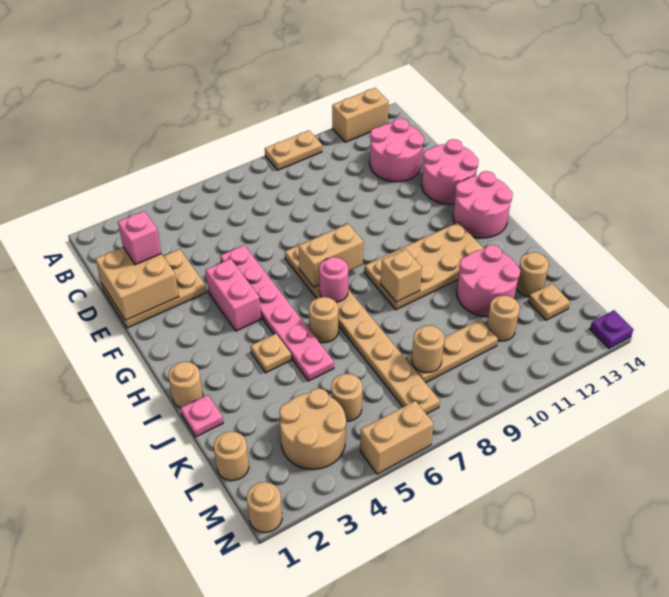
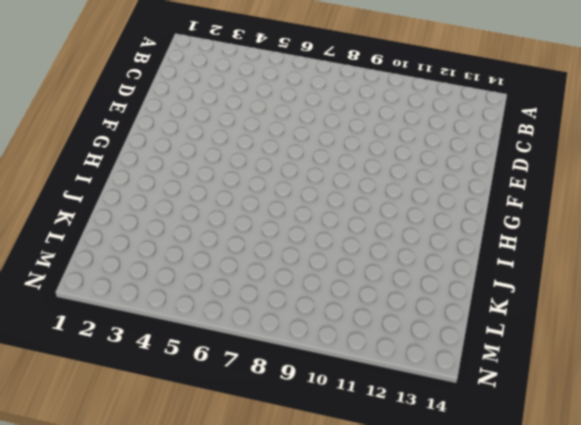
none -> tan plate A9:A10 level 1
none -> tan brick A12:A13 level 1
none -> pink round brick C12:D13 level 1
none -> tan plate D1:E3 level 1

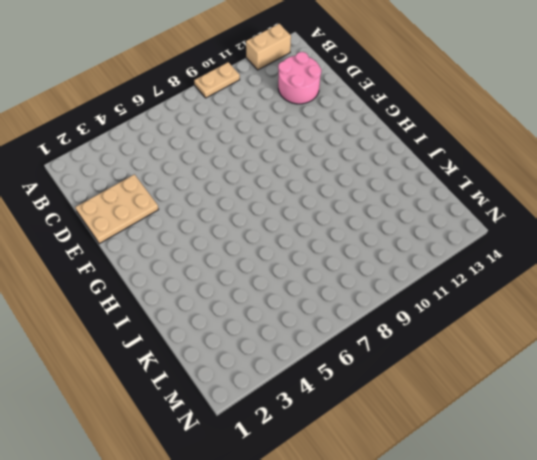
none -> pink plate E5:J5 level 1
none -> pink round brick E13:F14 level 1
none -> pink brick F4:G4 level 1
none -> tan plate F7:M7 level 1

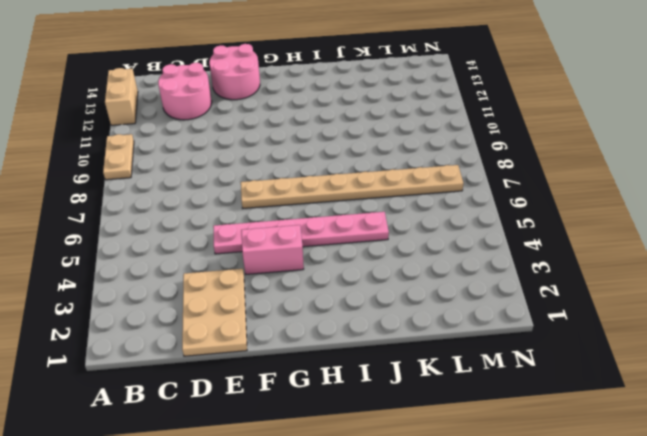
none -> pink round brick G13:H14 level 1
none -> tan plate H9:I12 level 1
none -> tan round brick I1 level 1
none -> tan plate I4 level 1

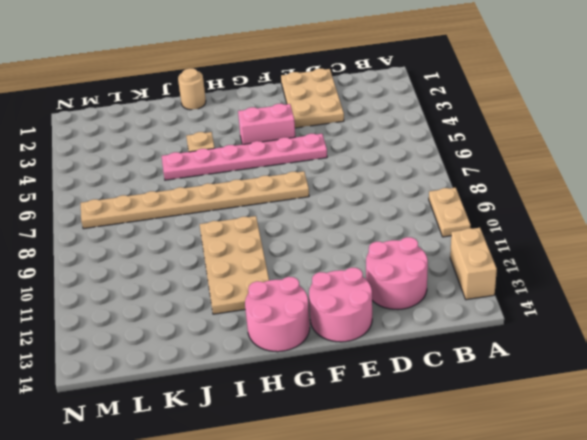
none -> tan round brick I6 level 1
none -> pink plate J1 level 1
none -> pink round brick J11:K12 level 1
none -> tan round brick K13 level 1

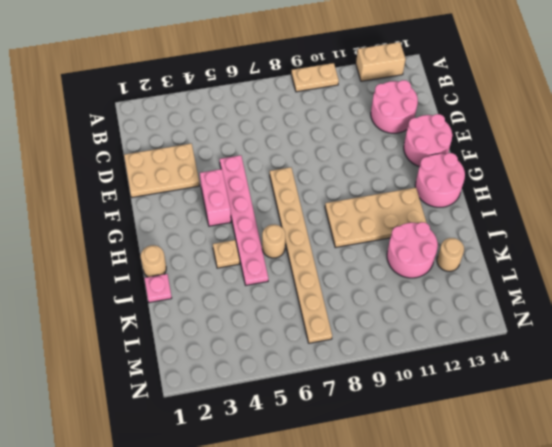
none -> tan round brick L1 level 1
none -> tan round brick L3:M4 level 1
none -> tan round brick L5 level 1
none -> tan plate L8:L10 level 1

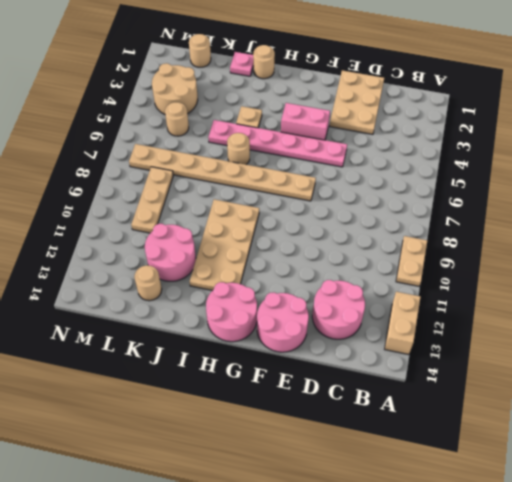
none -> tan round brick L11 level 1
none -> tan plate L13 level 1
none -> tan round brick N1 level 1
none -> tan brick N5:N6 level 1

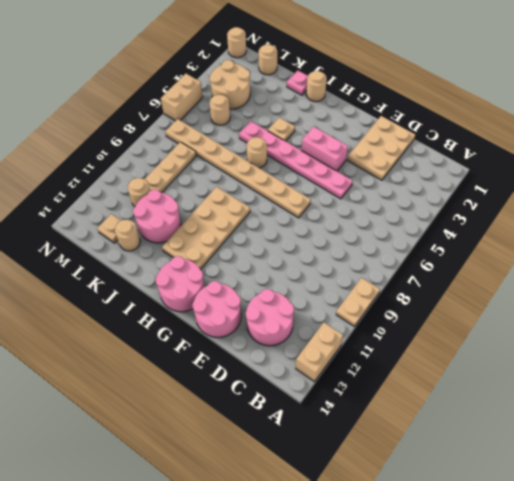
none -> purple plate N14 level 1
none -> tan brick D1:E2 level 2
none -> tan brick G7:G8 level 2
none -> pink round brick H7 level 2

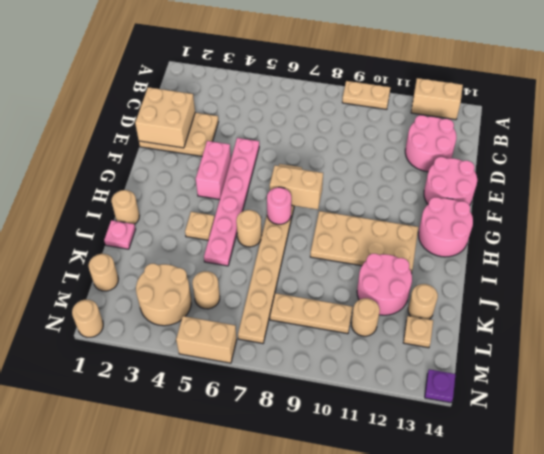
none -> tan brick I9 level 2
none -> tan round brick L8 level 2
none -> pink brick D2 level 3

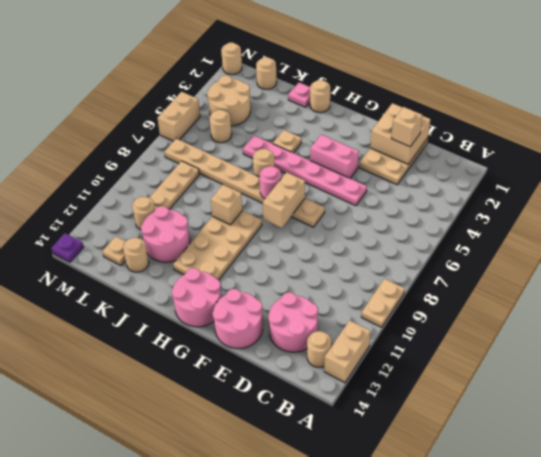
tan round brick B13 level 1 -> tan round brick L8 level 2
tan brick D2 level 3 -> pink brick D2 level 3

